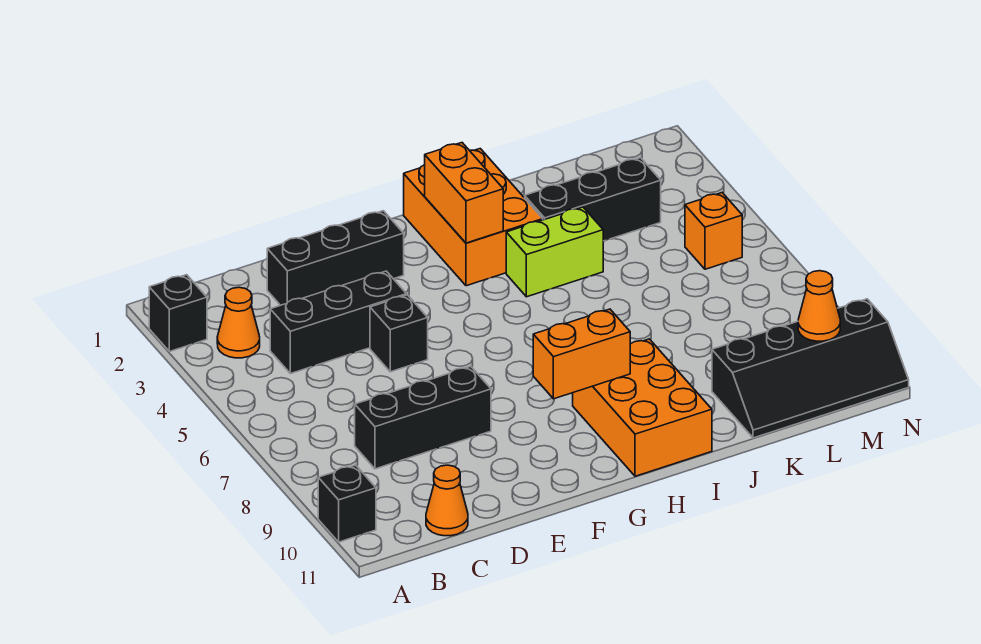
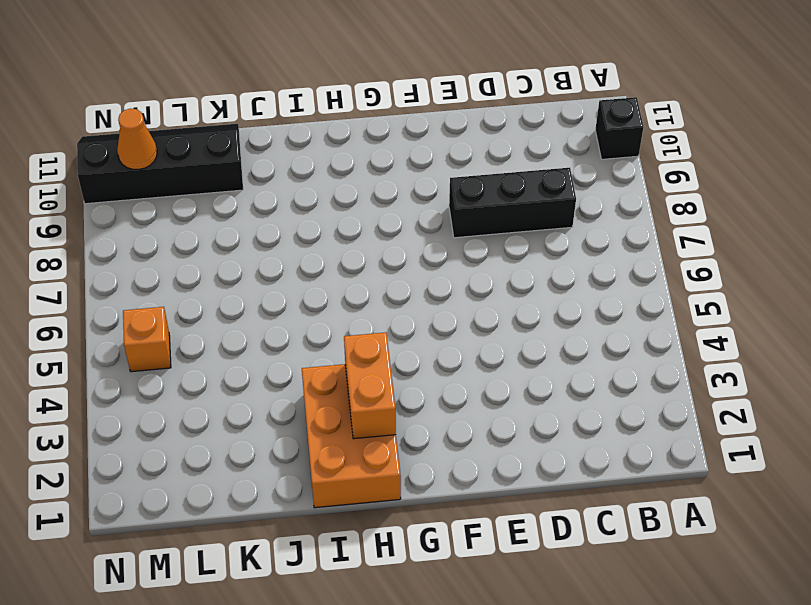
none -> black brick A2 level 1
none -> orange cone B3 level 1
none -> black brick C4:E4 level 1

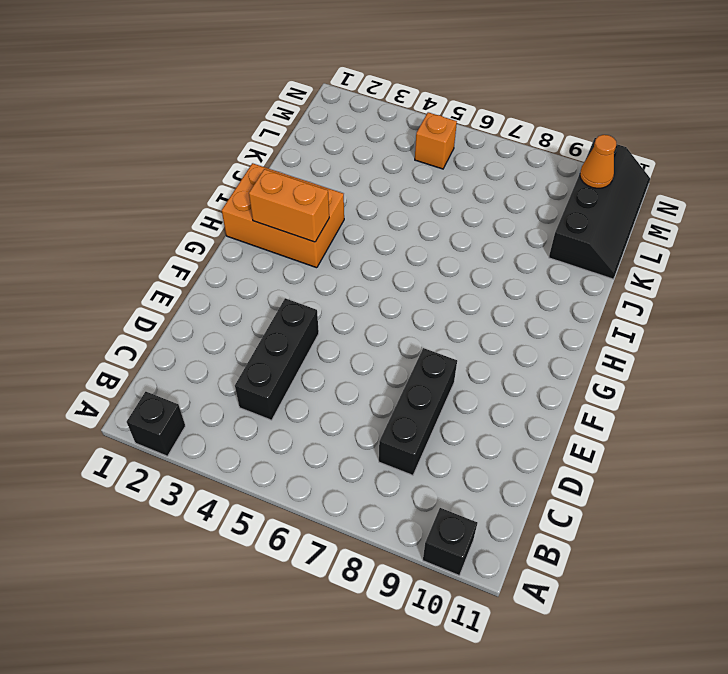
none -> orange cone B3 level 1
none -> orange cone C11 level 1
none -> black brick D2:F2 level 1

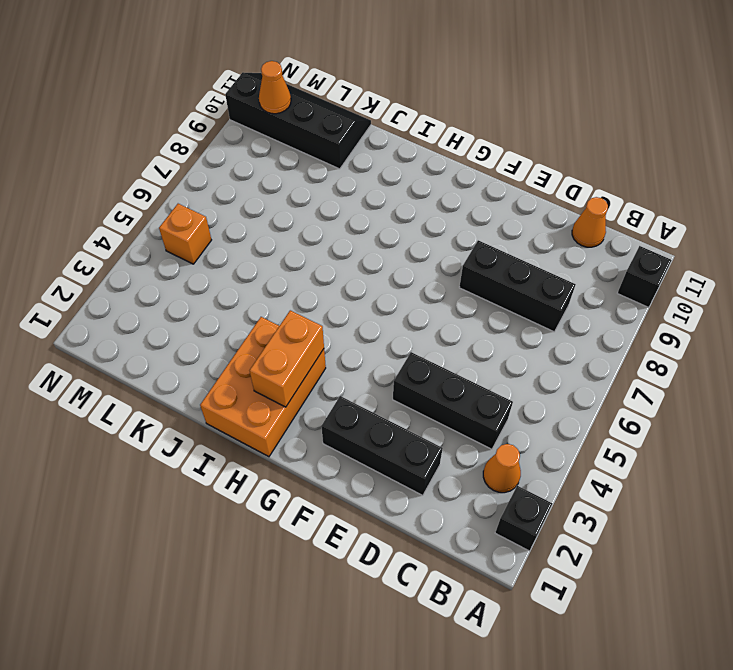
none -> black brick E5 level 1
none -> orange brick H9:I11 level 1
none -> lime brick I4:J4 level 1

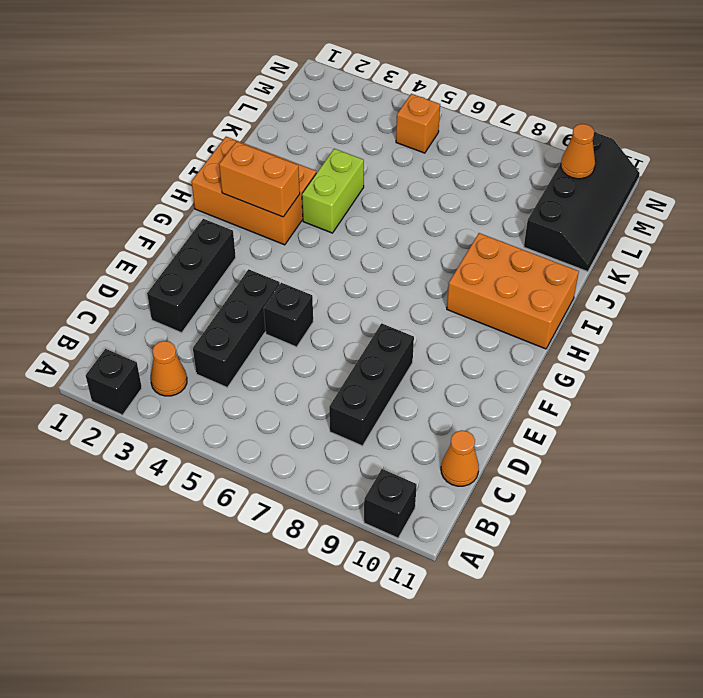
none -> black brick J3:L3 level 1
none -> orange brick G9:H9 level 2

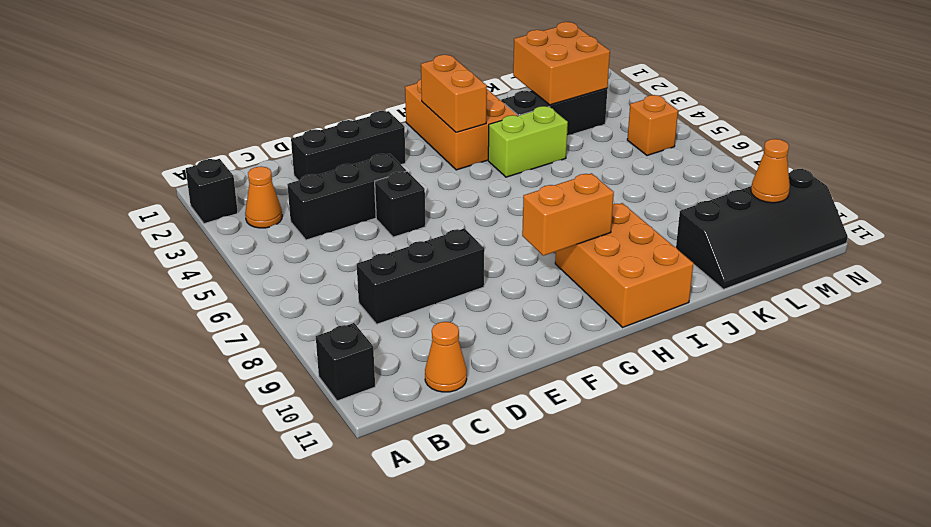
orange brick K2:L3 level 2 -> none

